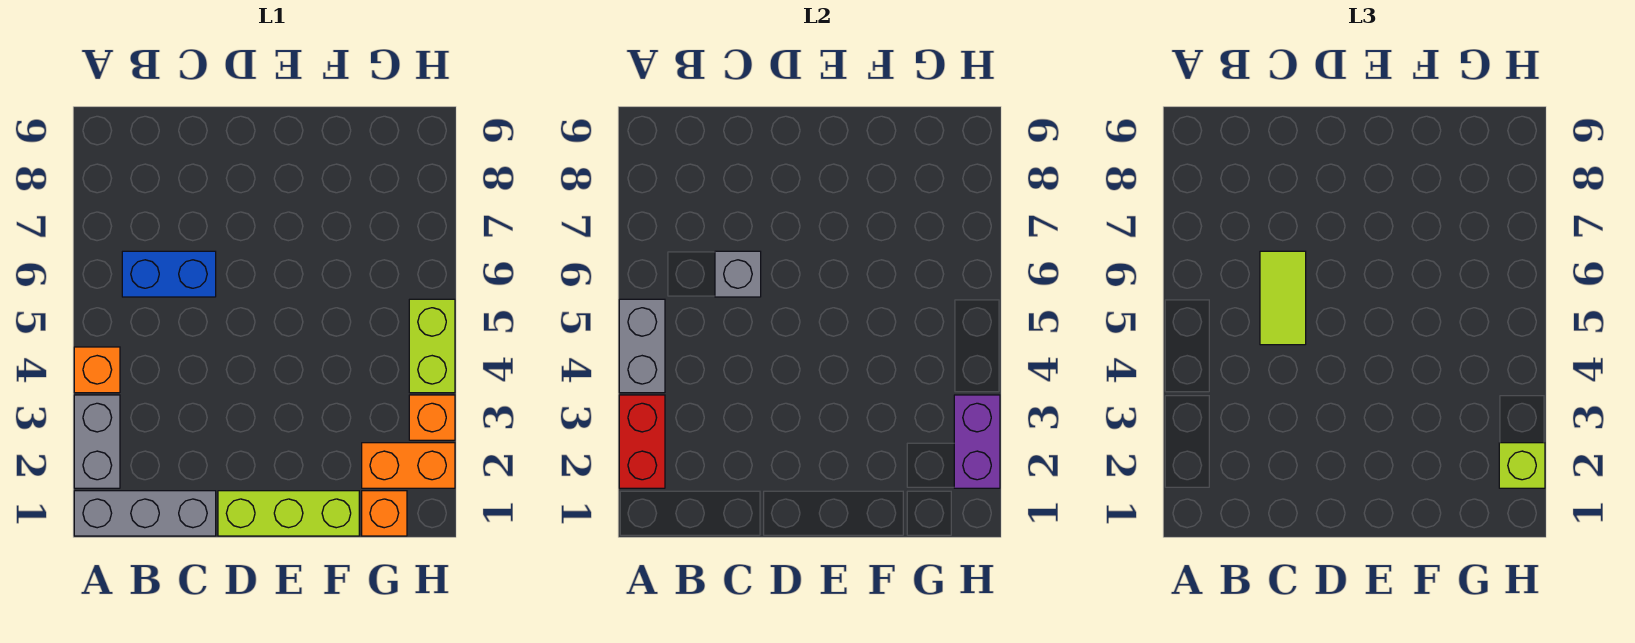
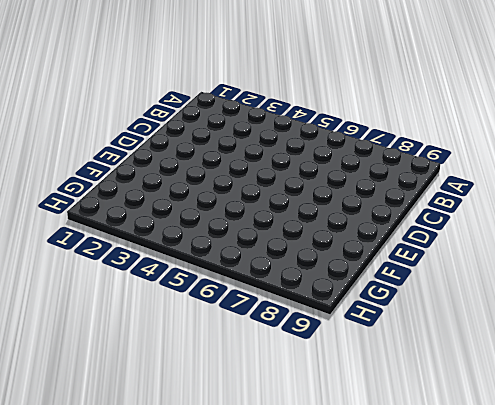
none -> grey brick A1:C1 level 1
none -> grey brick A2:A3 level 1
none -> orange brick A4 level 1

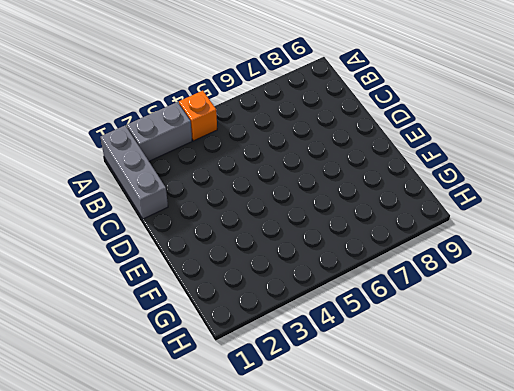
none -> blue brick B6:C6 level 1
none -> lime brick D1:F1 level 1
none -> orange brick G1 level 1

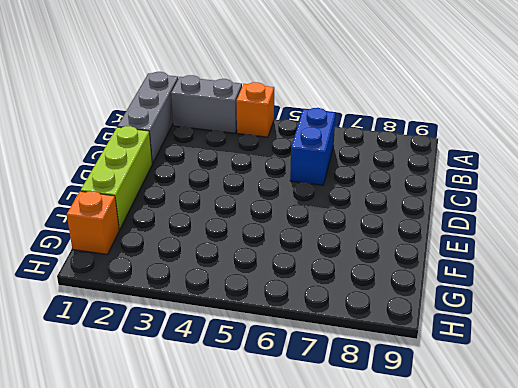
none -> orange brick G2:H2 level 1
none -> orange brick H3 level 1
none -> lime brick H4:H5 level 1

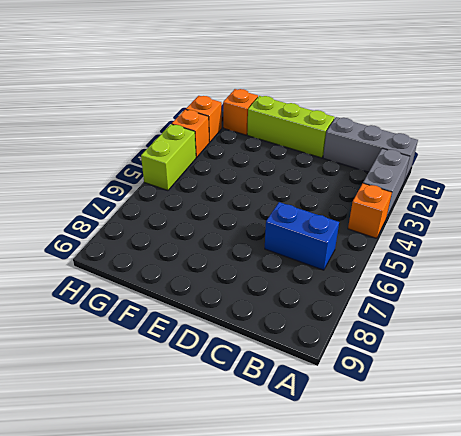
orange brick H2 level 1 -> orange brick G2:H2 level 1
none -> red brick A2:A3 level 2
none -> grey brick A4:A5 level 2
none -> grey brick C6 level 2

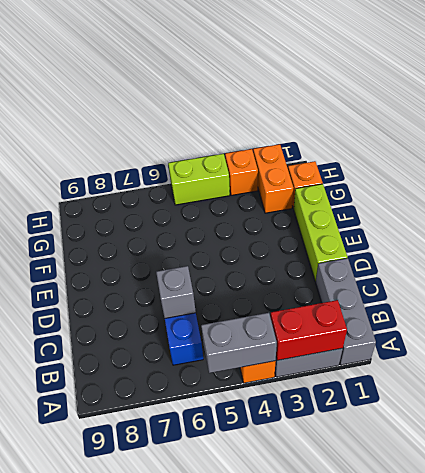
none -> purple brick H2:H3 level 2
none -> lime tile C5:C6 level 3
none -> lime brick H2 level 3

